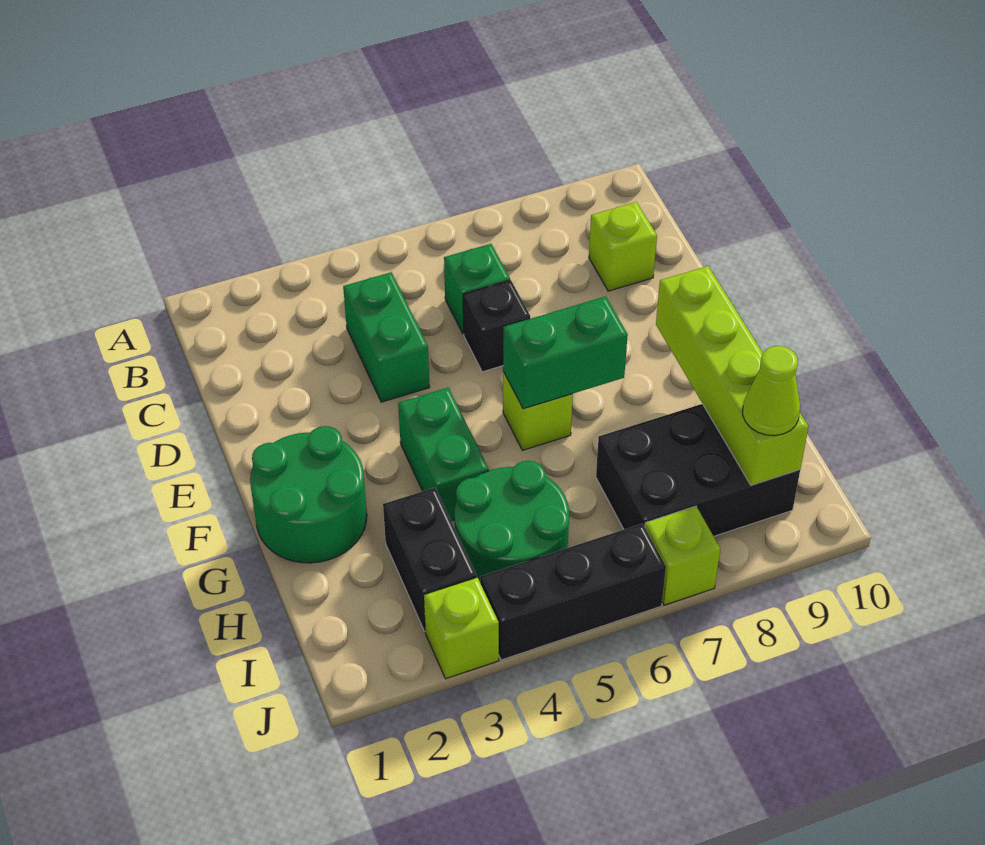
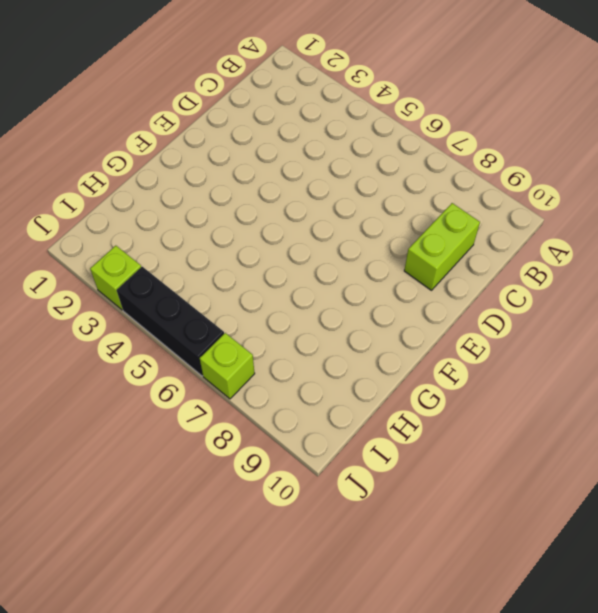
lime brick C9:D9 level 1 -> lime brick C9 level 1
none -> green brick C4:D4 level 1
none -> green brick C6 level 1
none -> black brick D6 level 1

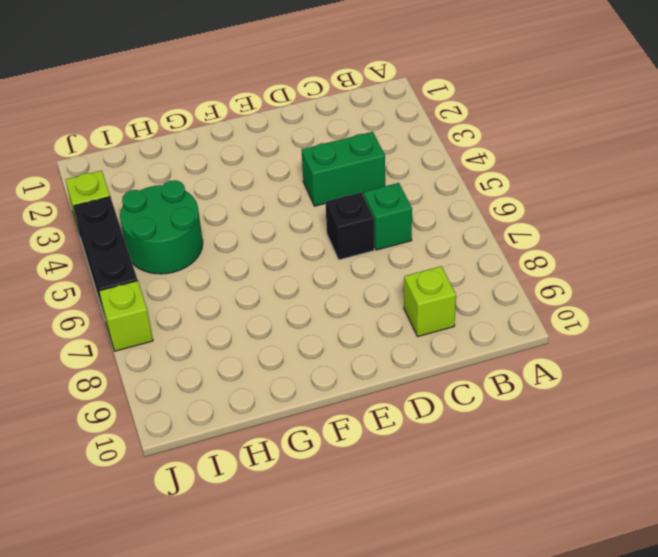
none -> green round brick F1:G2 level 1
none -> green brick F4:G4 level 1
none -> lime brick F6 level 1

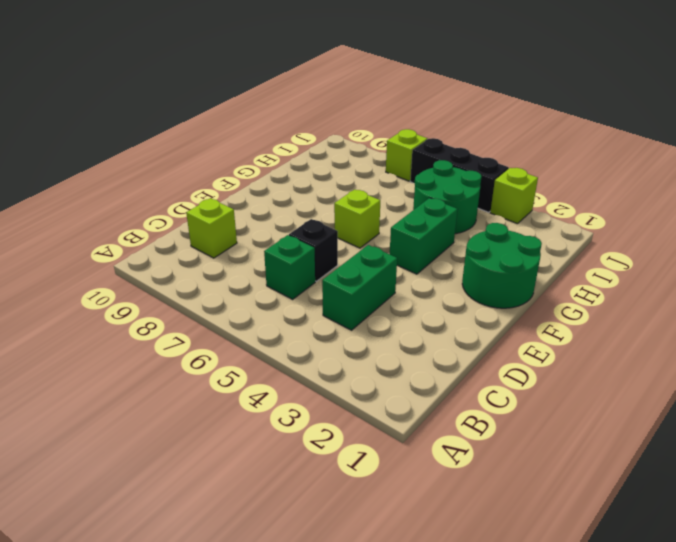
none -> black brick H3:I3 level 1
none -> black brick H7:I9 level 1
none -> green brick F6:F7 level 2

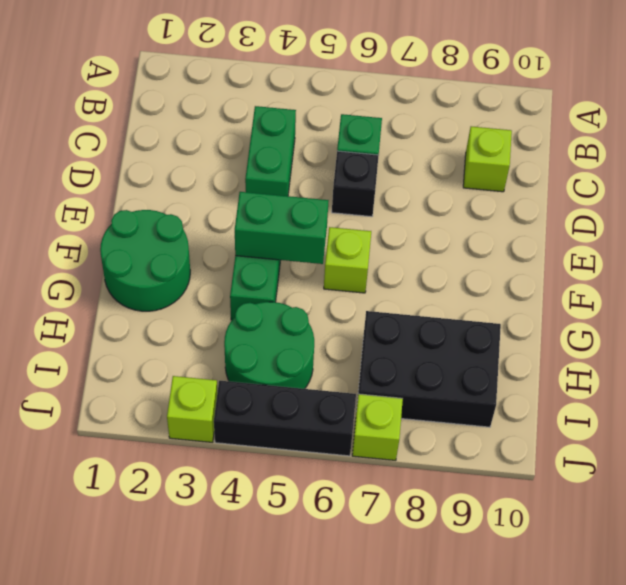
green brick F4:F5 level 2 -> green brick F6:F7 level 2
none -> black brick H3:I3 level 1
none -> lime brick F9:I9 level 2
none -> lime cone I9 level 3

